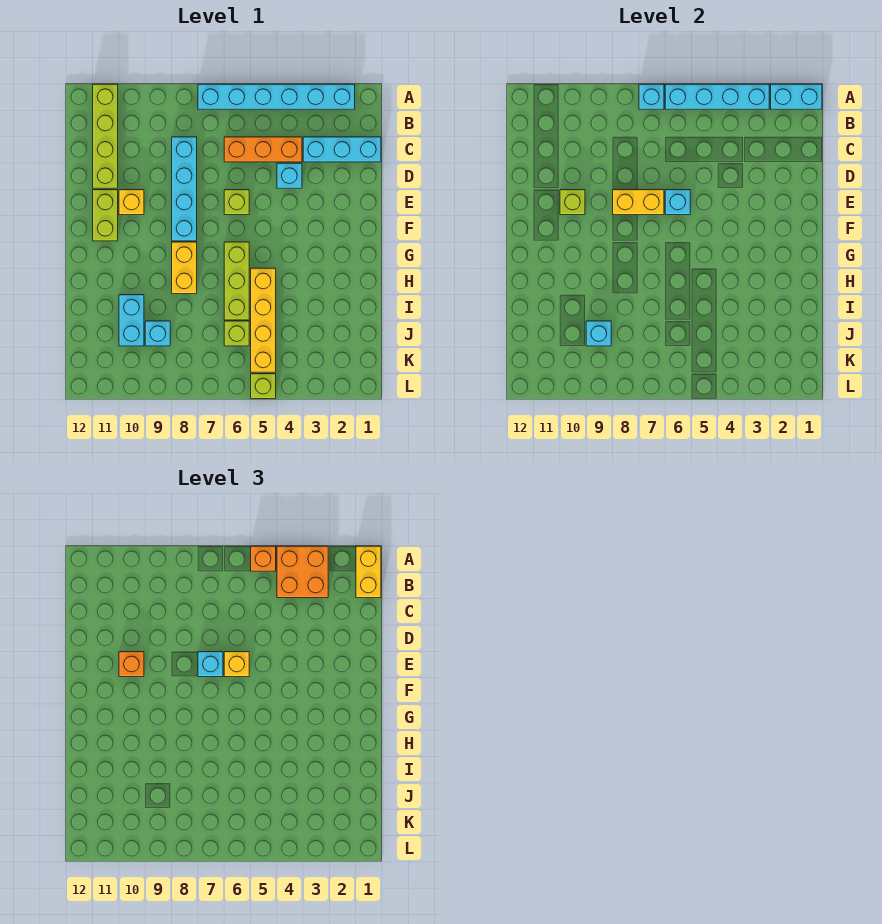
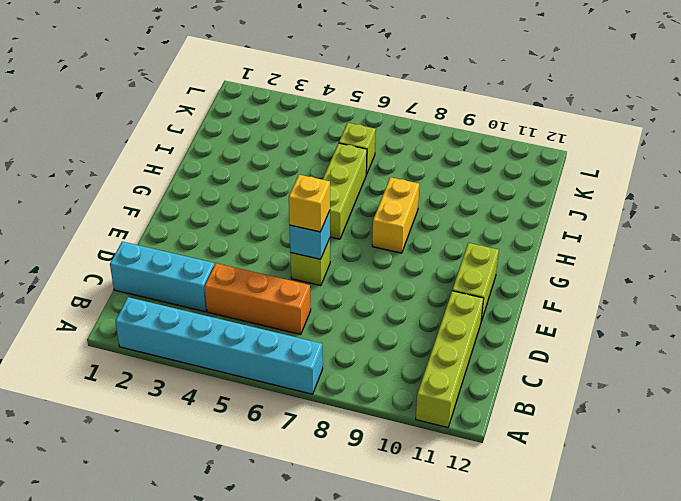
none -> cyan brick C8:F8 level 1
none -> cyan brick D4 level 1
none -> yellow brick E10 level 1

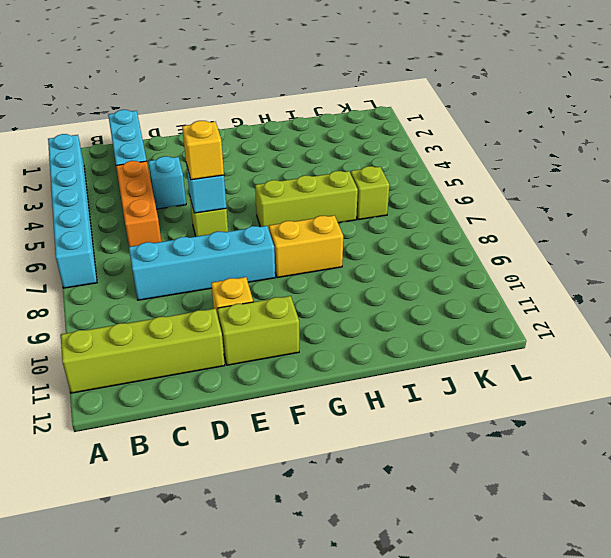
none -> yellow brick H5:K5 level 1
none -> cyan brick I10:J10 level 1
none -> cyan brick J9 level 1

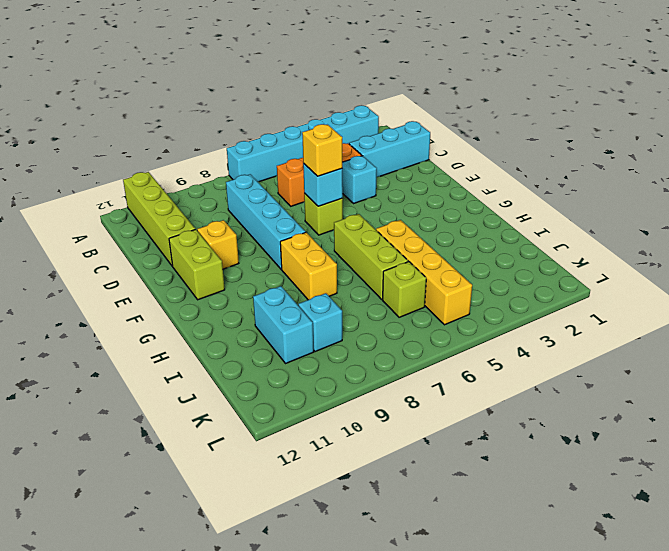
none -> lime brick L5 level 1
none -> cyan brick A1:A2 level 2
none -> cyan brick A3:A6 level 2

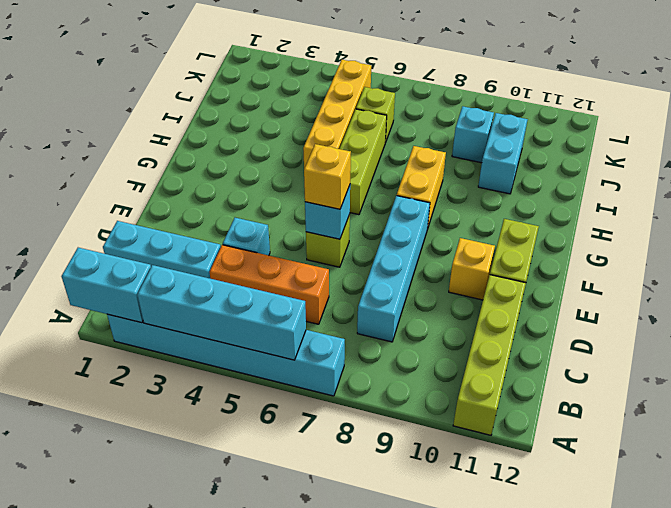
none -> lime brick L5 level 1
none -> cyan brick A7 level 2
none -> yellow brick E7:E8 level 2

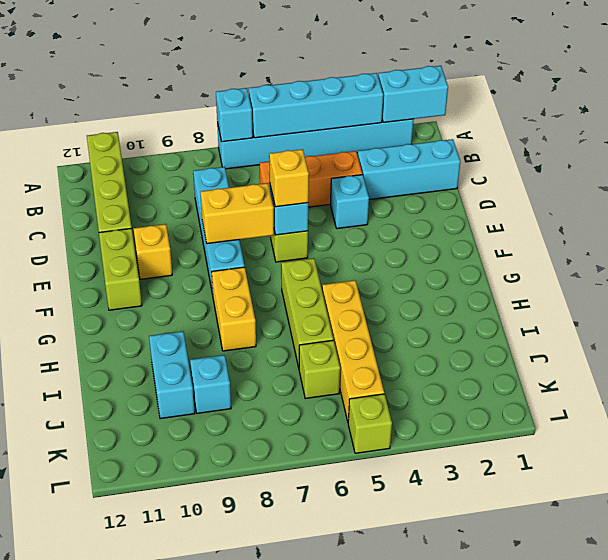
none -> lime brick E10 level 2
none -> cyan brick J9 level 2
none -> yellow brick A1:B1 level 3

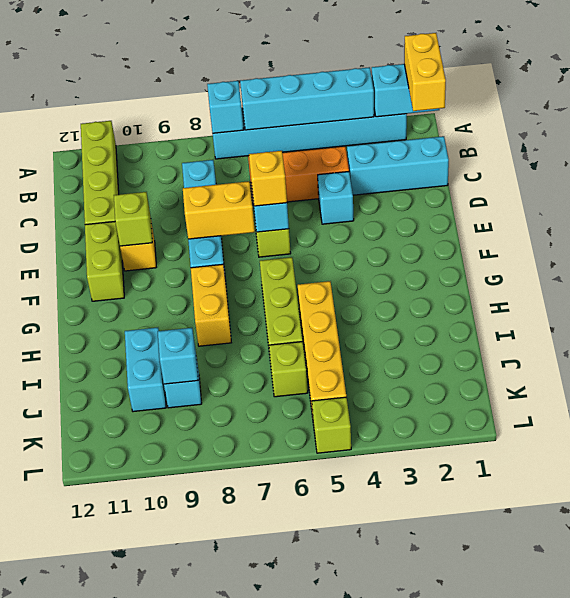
none -> orange brick A3:B4 level 3
none -> orange brick A5 level 3
none -> cyan brick E7 level 3

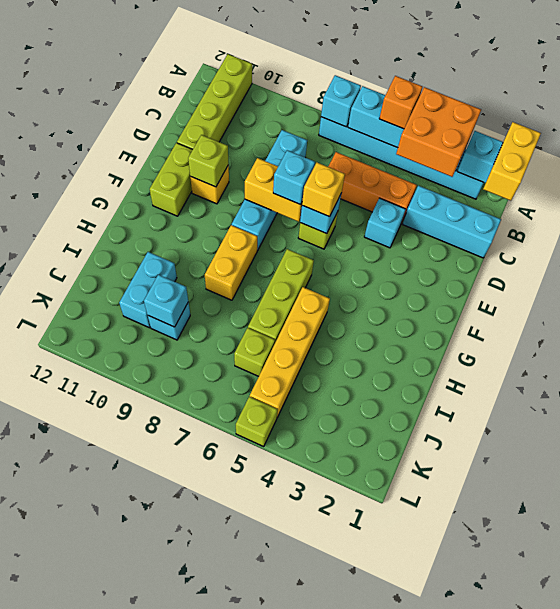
none -> orange brick E10 level 3

